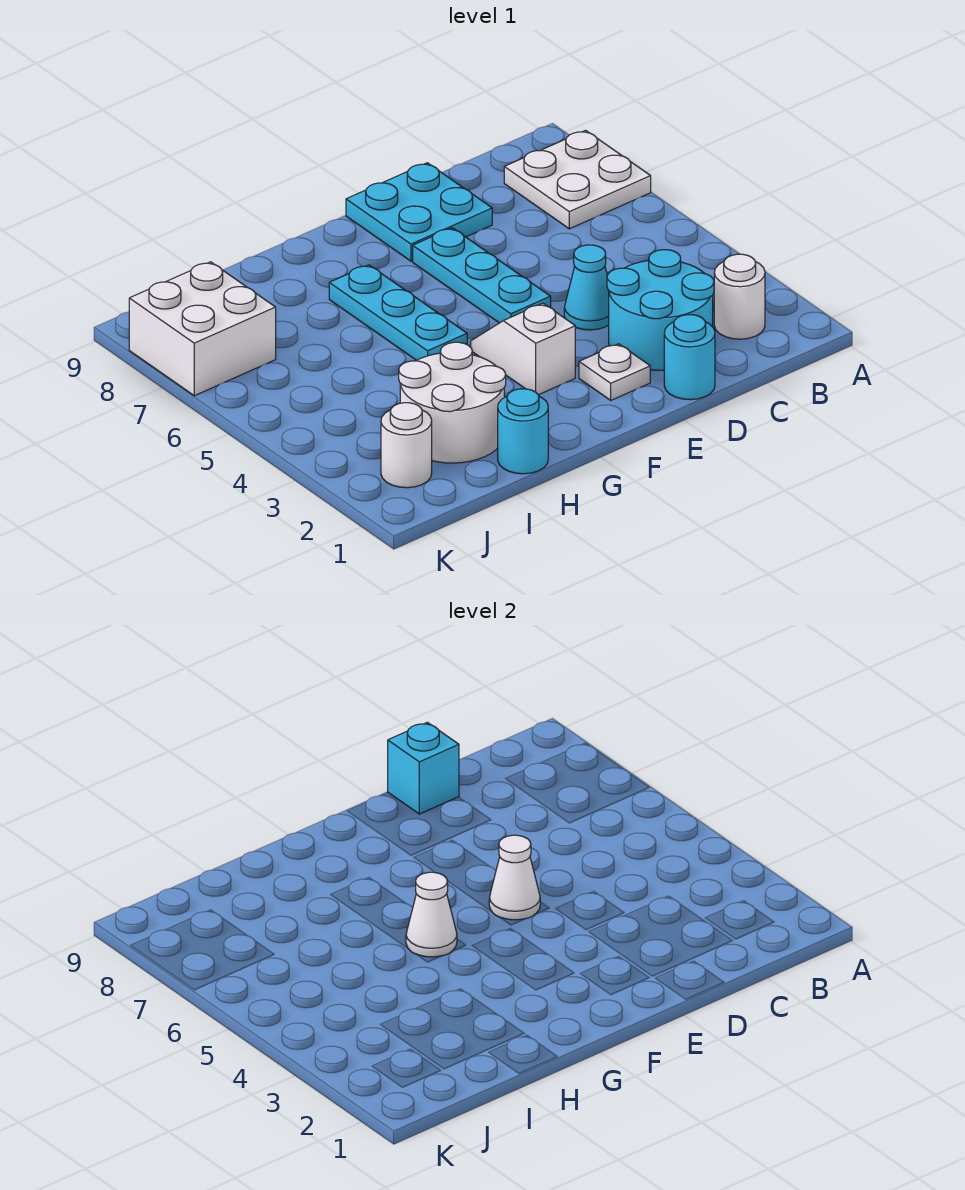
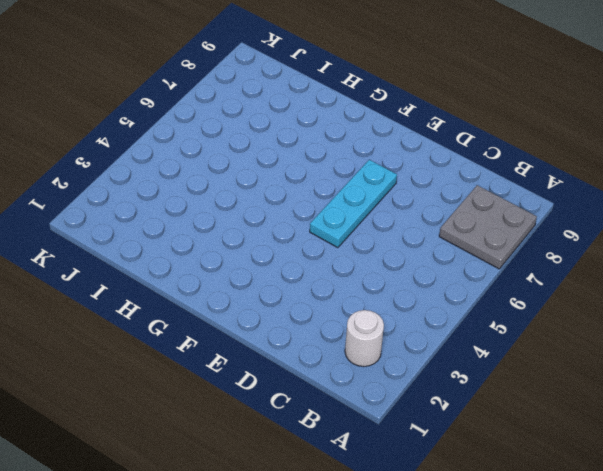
grey plate A7:B8 level 1 -> white plate A7:B8 level 1
none -> cyan round brick C2:D3 level 1
none -> cyan round brick D1 level 1
none -> cyan cone D4 level 1

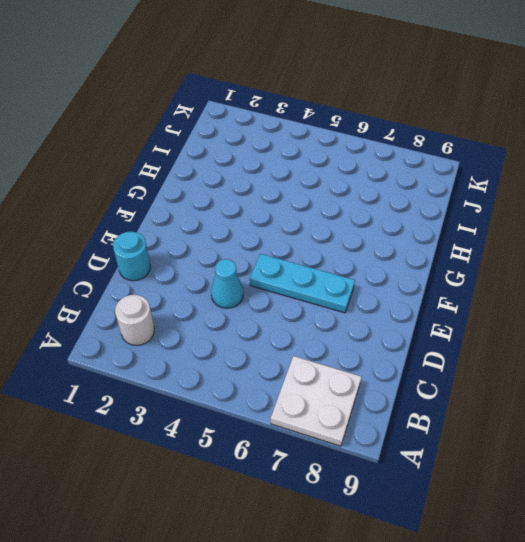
none -> cyan round brick C2:D3 level 1
none -> cyan plate D8:E9 level 1
none -> white plate E2 level 1

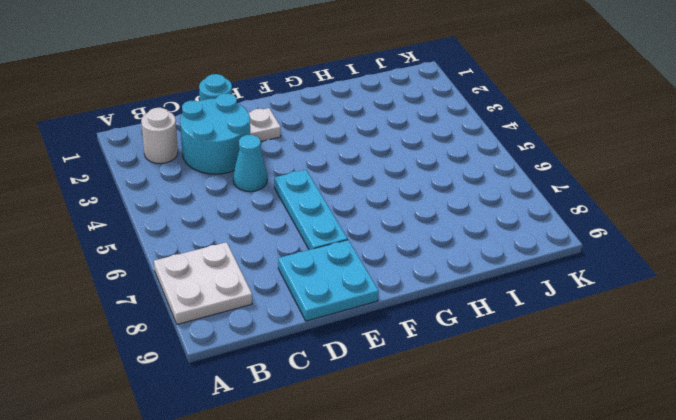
none -> white slope F3:F4 level 1 top 3
none -> cyan plate G5:G7 level 1
none -> cyan round brick H1 level 1

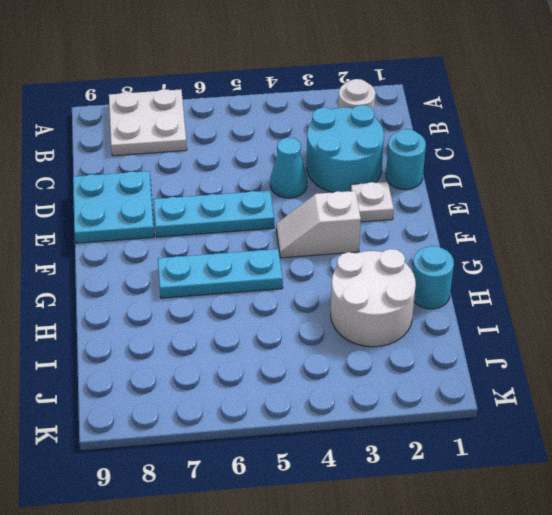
none -> white round brick J2 level 1
none -> white brick J7:K8 level 1
none -> cyan brick D9 level 2

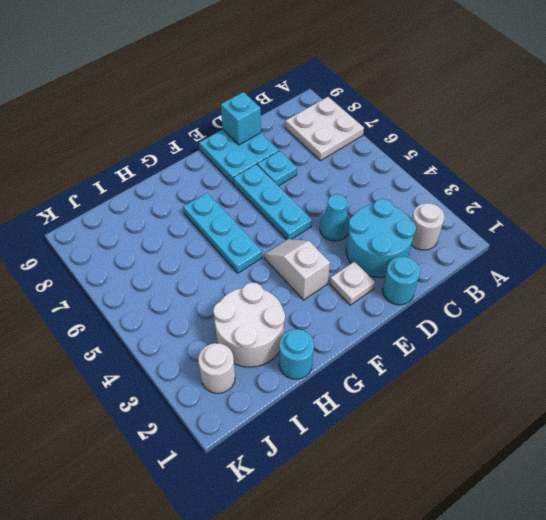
cyan plate D7 level 1 -> none
none -> white brick J7:K8 level 1
none -> white cone E5 level 2
none -> white cone G5 level 2

